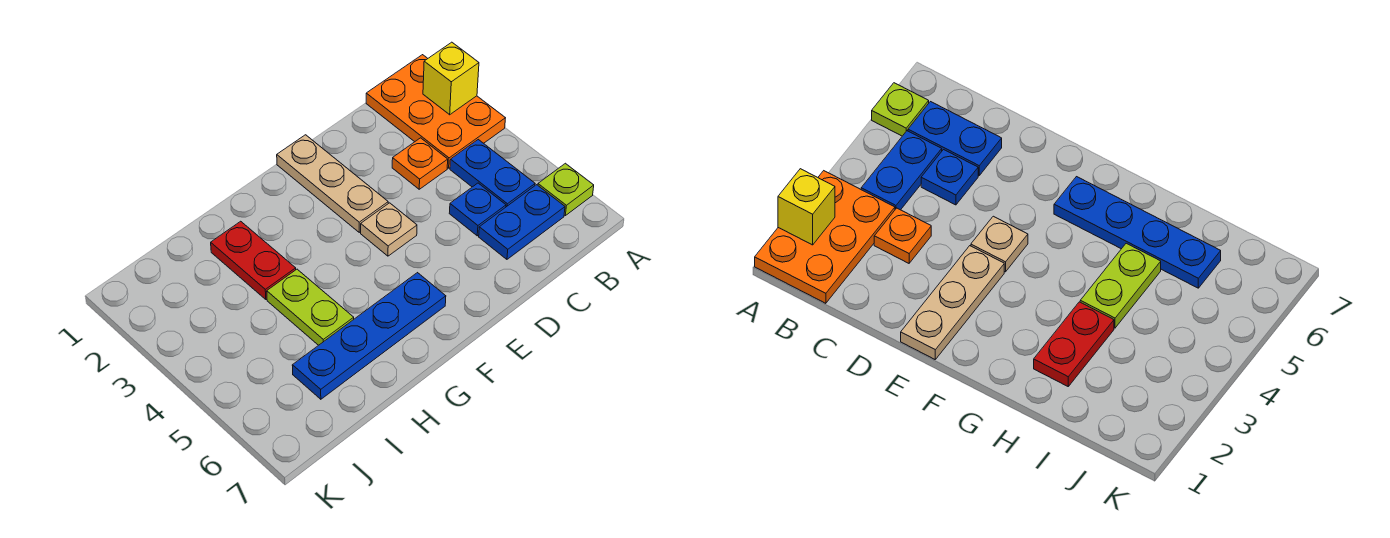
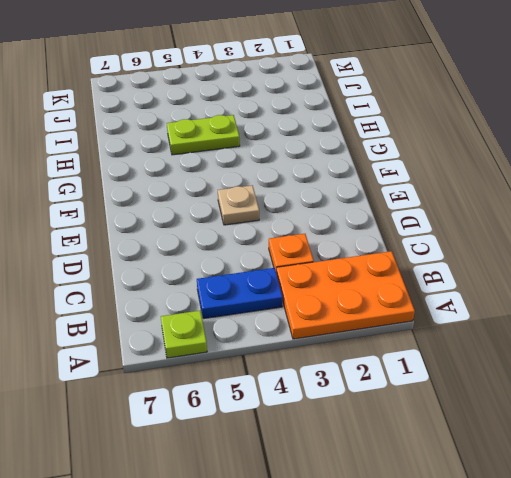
none -> blue plate B6:C6 level 1
none -> blue plate C5 level 1
none -> tan plate E1:E3 level 1

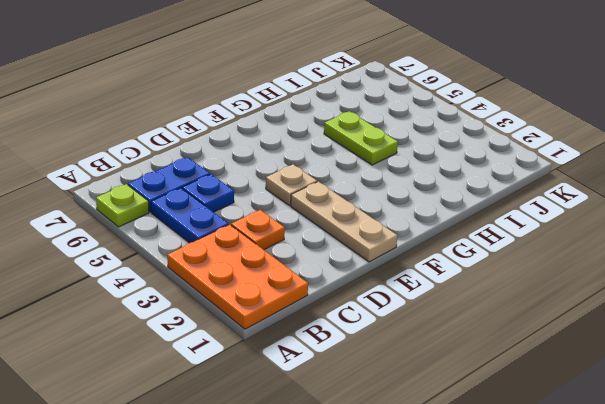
none -> blue plate F6:I6 level 1
none -> red plate H2:H3 level 1
none -> yellow brick A2 level 2

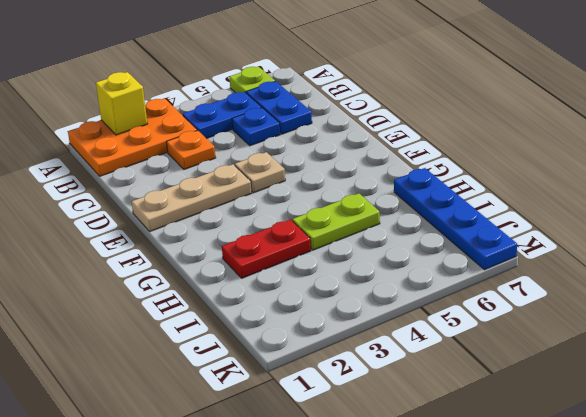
blue plate H7:K7 level 1 -> blue plate F6:I6 level 1

